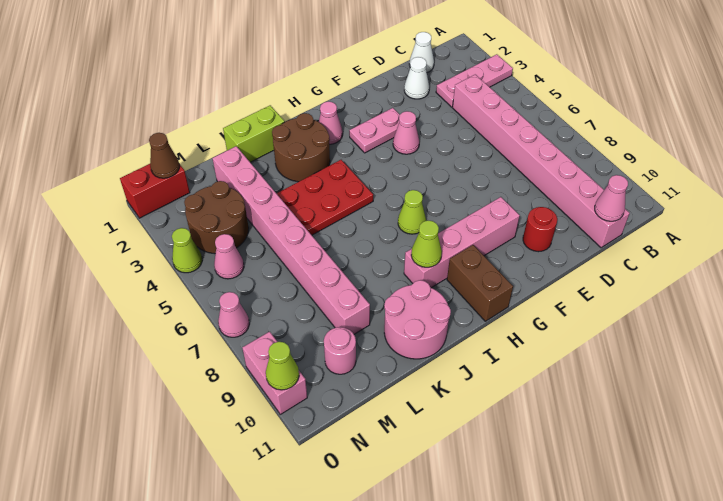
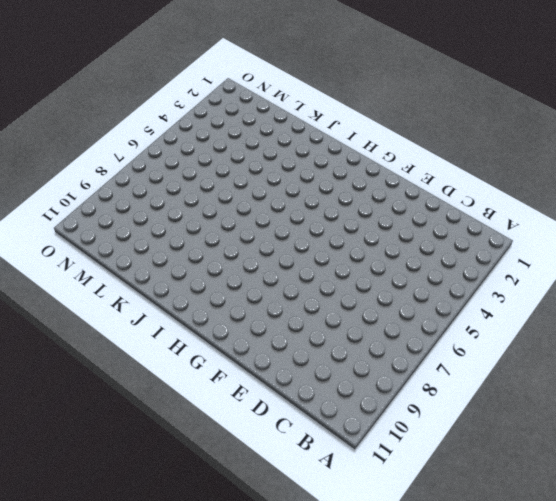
none -> pink plate A3:C3 level 1
none -> white cone C1 level 1
none -> pink brick C4:C11 level 1

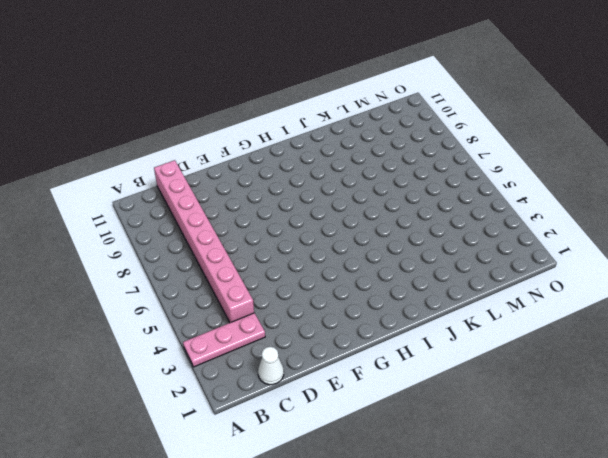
none -> white cone D2 level 1
none -> red round brick E10 level 1
none -> pink plate F3:G3 level 1

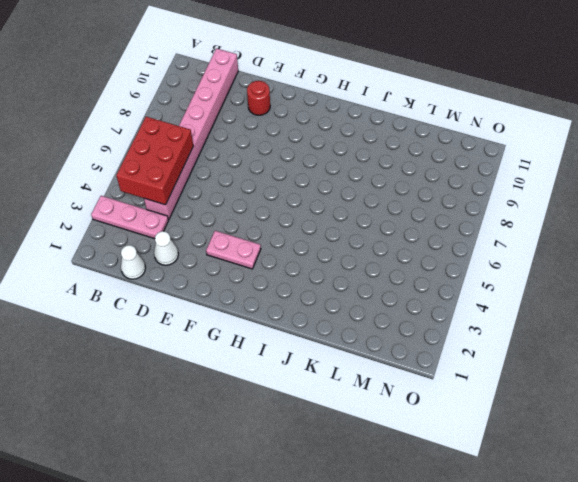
red brick B4:C6 level 2 -> none
none -> pink cone F4 level 1
none -> pink brick F9:I9 level 1
none -> pink cone H2 level 1

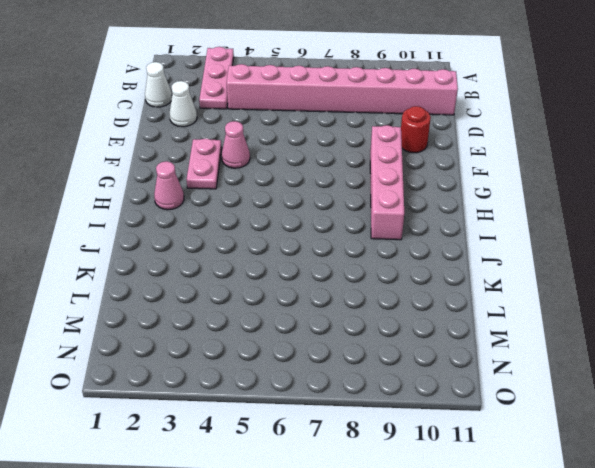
none -> lime cone H7 level 1
none -> brown brick H10:H11 level 1
none -> brown round brick I2:J3 level 1

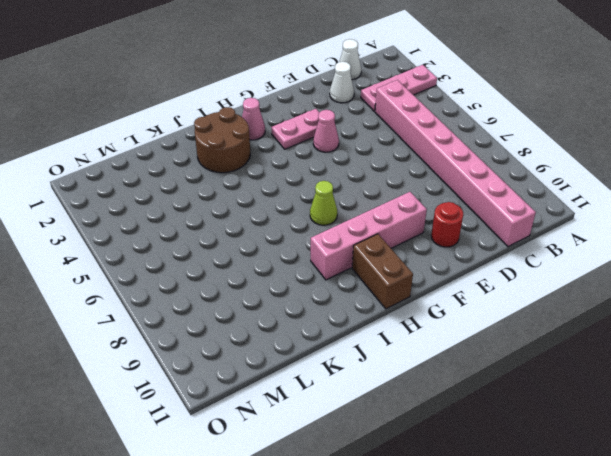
none -> red plate I4:K5 level 1
none -> lime brick J1:K1 level 1
none -> pink round brick J10:K11 level 1

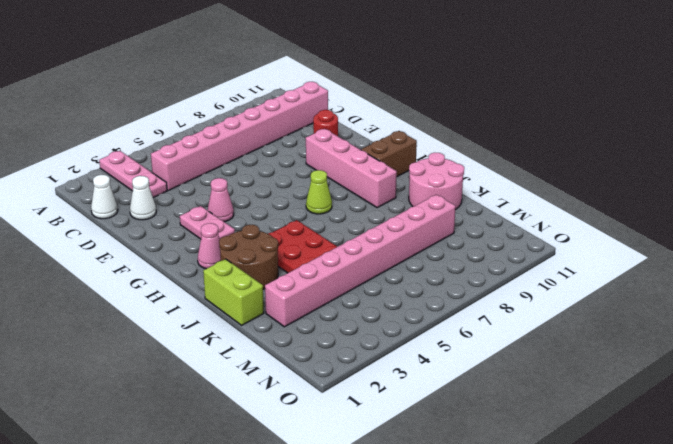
none -> brown round brick M3:N4 level 1
none -> pink round brick M10 level 1
none -> red brick N1:O1 level 1

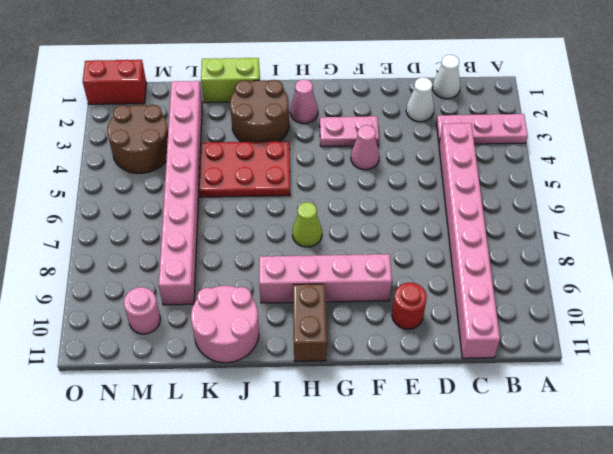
none -> pink cone N5 level 1
none -> lime cone O4 level 1
none -> pink cone O7 level 1

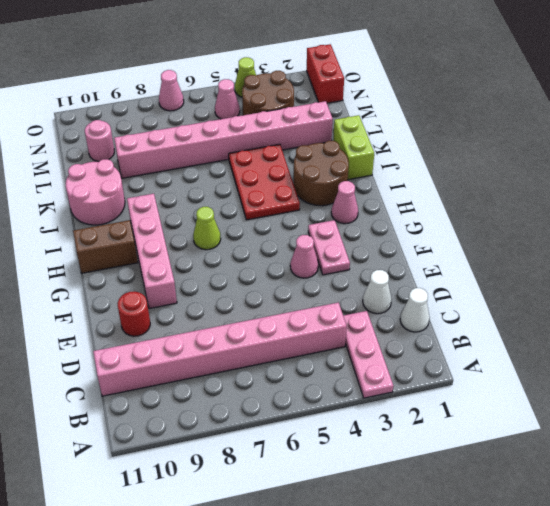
none -> pink brick O9:O10 level 1
none -> pink cone C11 level 2
none -> lime cone I9 level 2

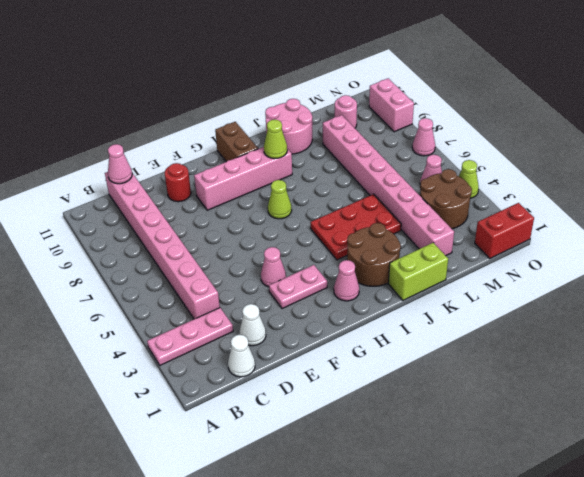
none -> brown cone N1 level 2
none -> lime cone O10 level 2

